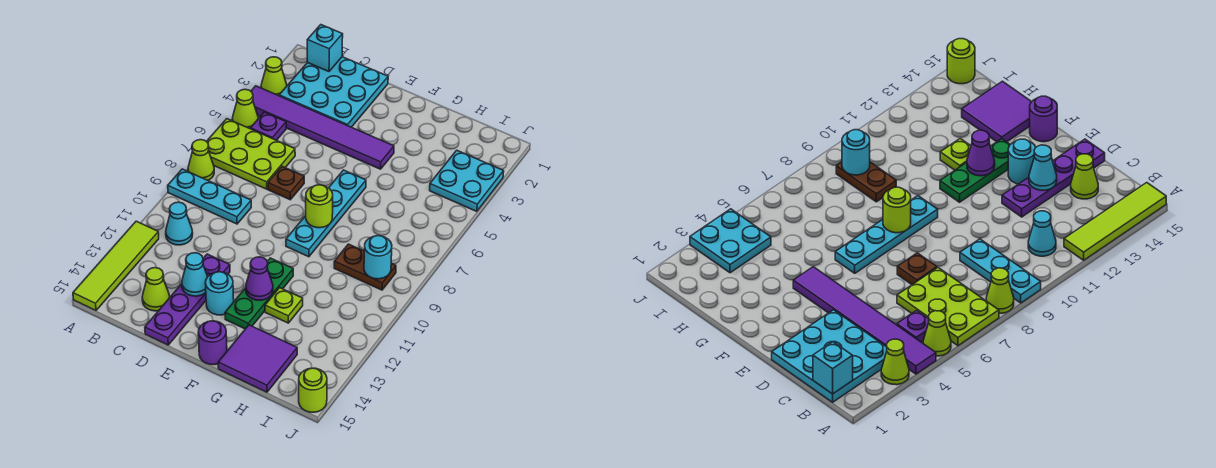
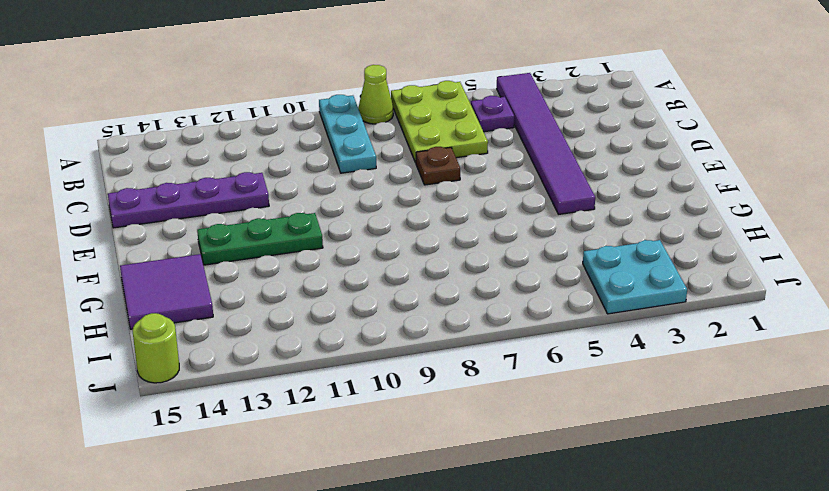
none -> lime cone A3 level 1
none -> lime cone A5 level 1
none -> lime tile A12:A15 level 1

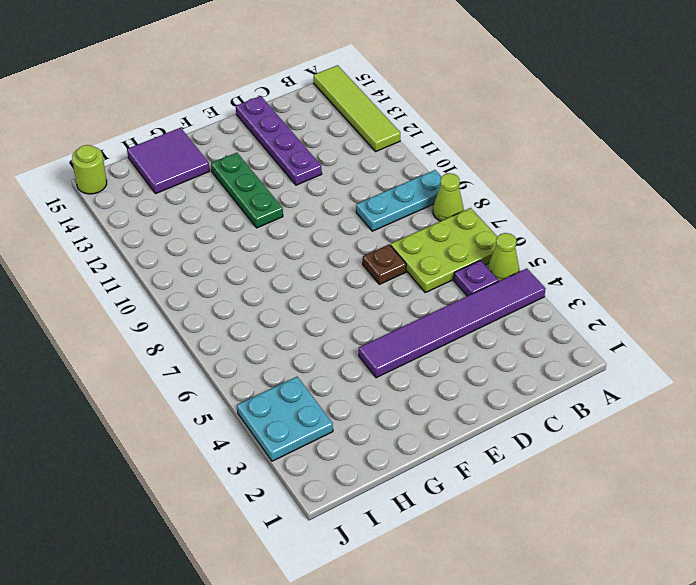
none -> lime cone A3 level 1
none -> cyan plate B1:D3 level 1
none -> cyan cone B11 level 1

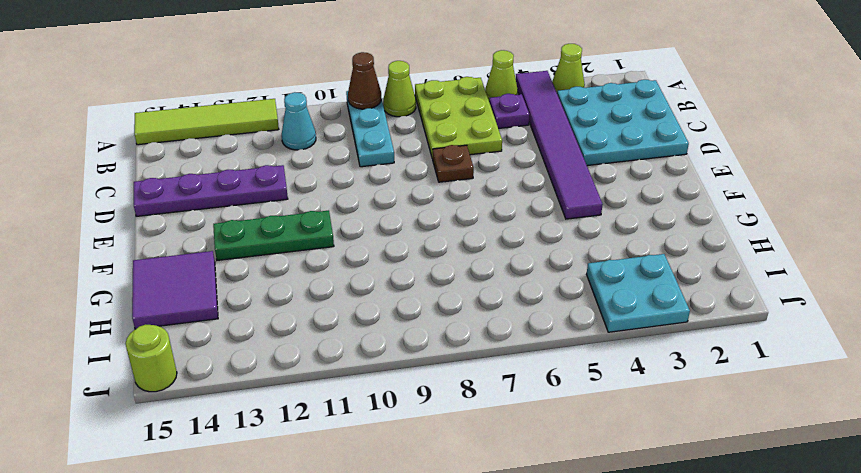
brown cone A9 level 2 -> none
none -> lime cone C14 level 1
none -> cyan round brick E13 level 1
none -> cyan plate F6:F9 level 1

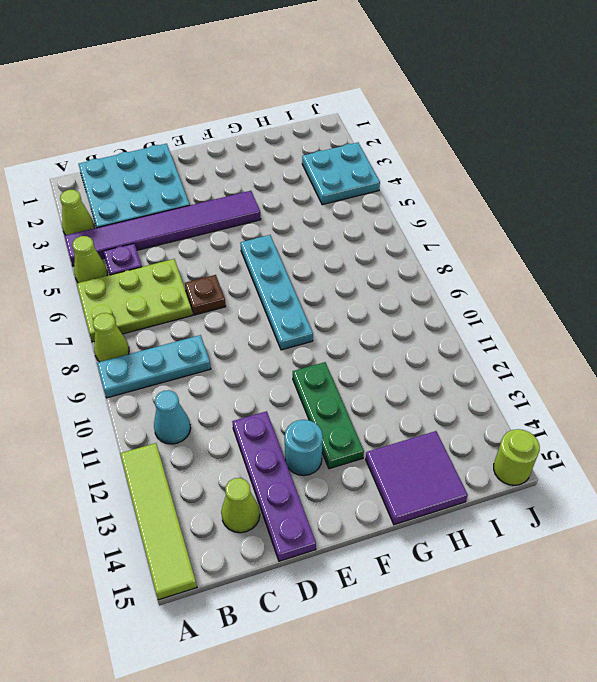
none -> purple round brick F15 level 1
none -> lime plate G12 level 1
none -> brown plate H9:I9 level 1

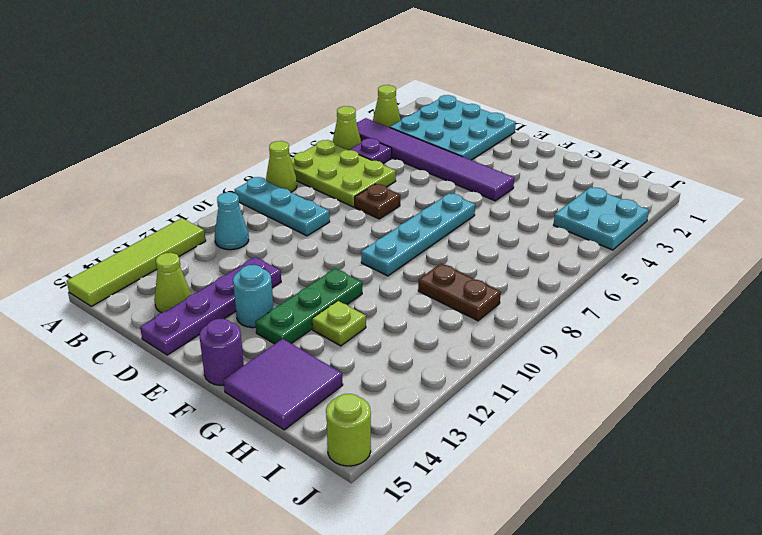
none -> cyan brick B1 level 2
none -> cyan cone D13 level 2
none -> lime round brick F8 level 2

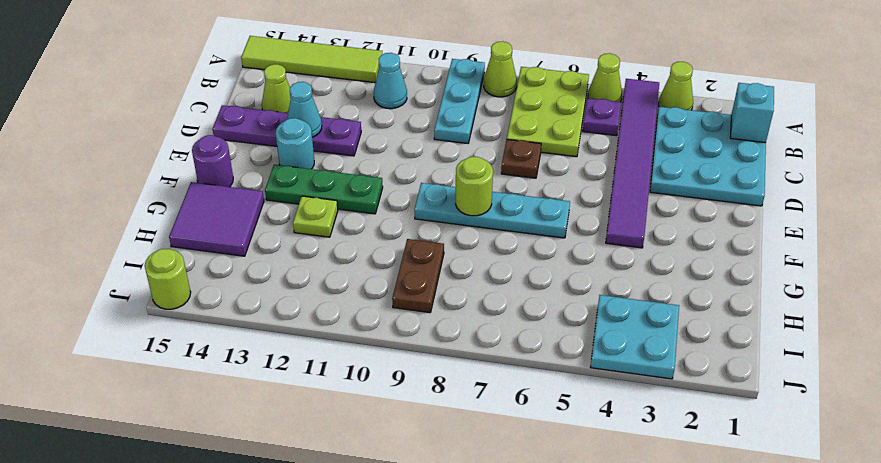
none -> purple cone F12 level 2
none -> cyan round brick I9 level 2

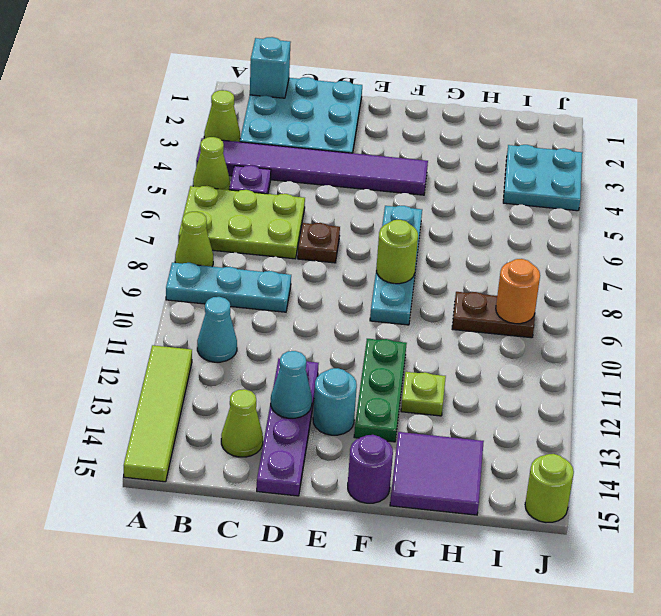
orange round brick I9 level 2 -> cyan round brick I9 level 2
none -> purple cone F12 level 2

